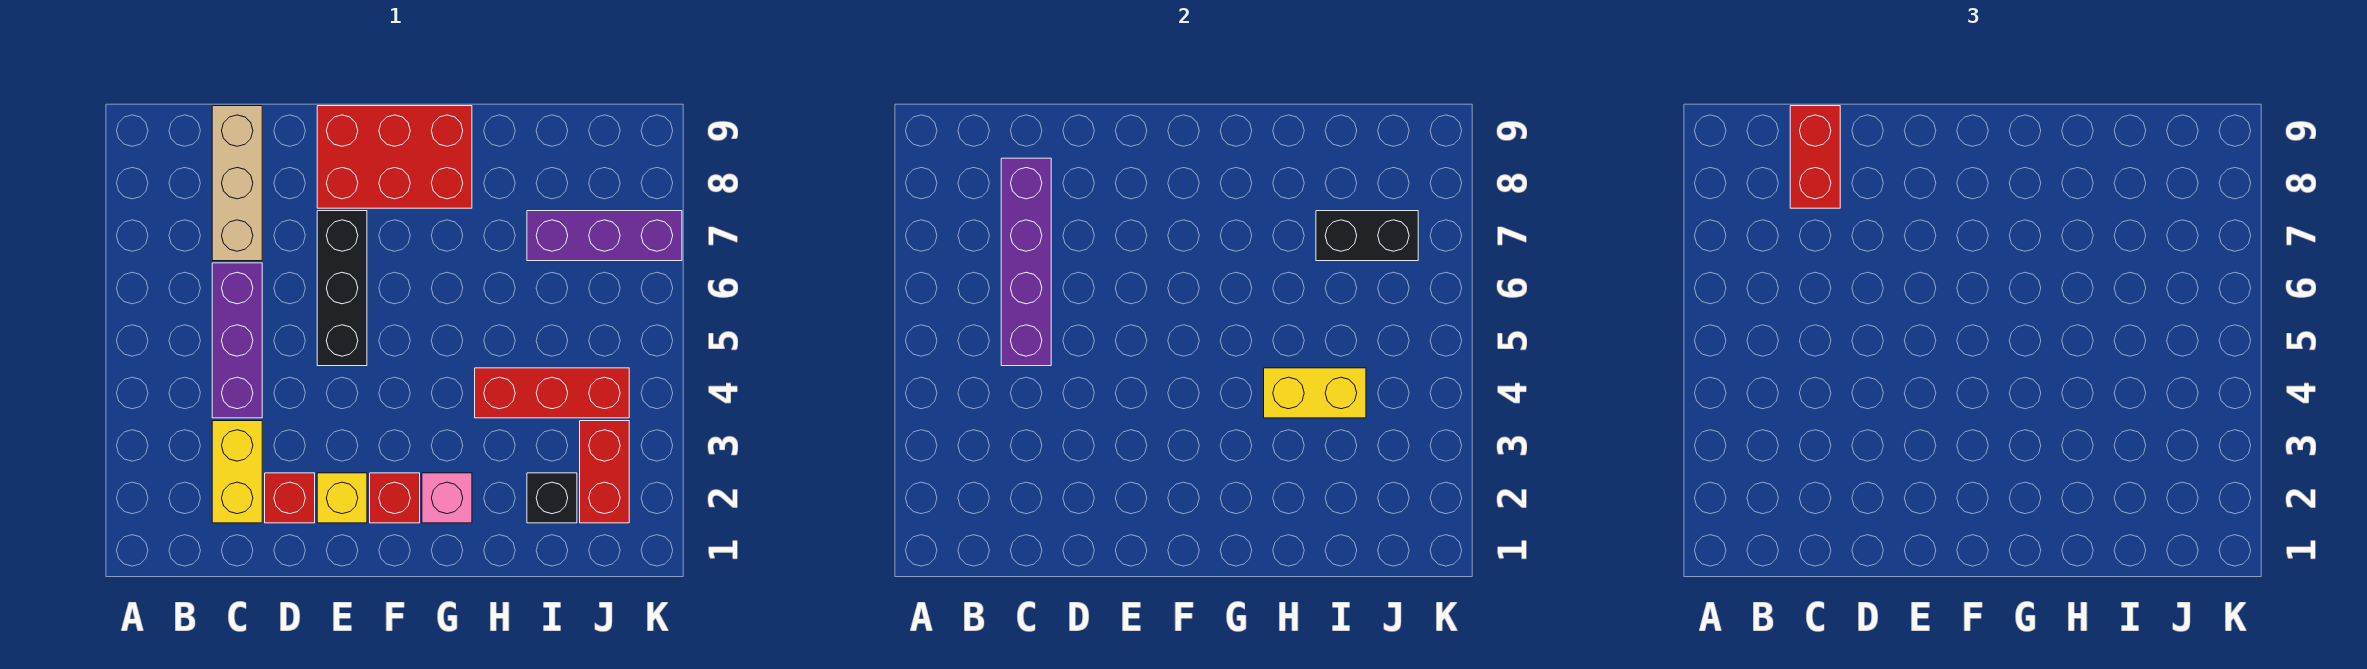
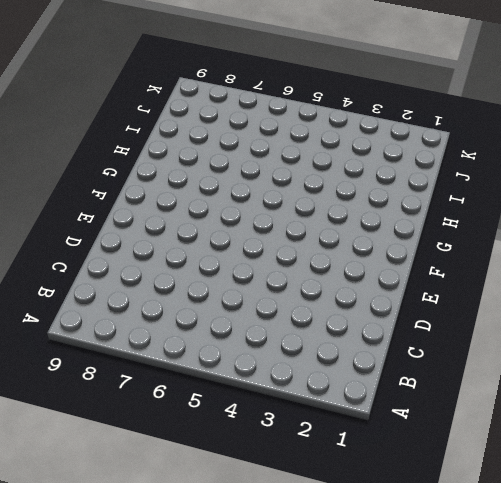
none -> yellow brick C2:C3 level 1
none -> purple brick C4:C6 level 1
none -> tan brick C7:C9 level 1

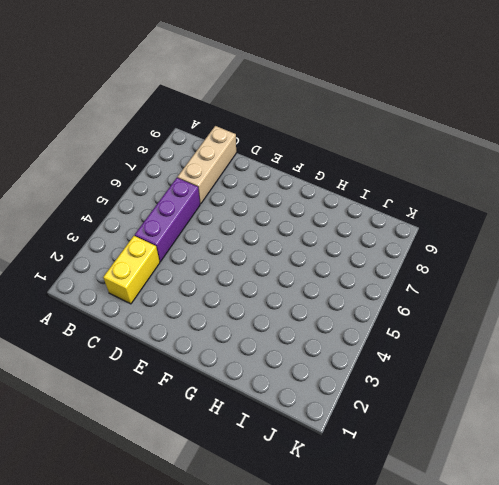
none -> red brick D2 level 1
none -> yellow brick E2 level 1
none -> black brick E5:E7 level 1

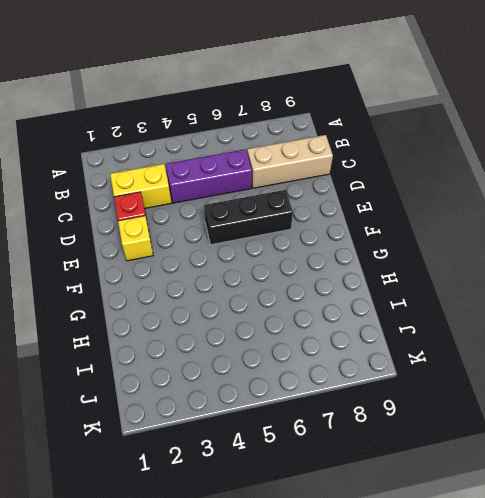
none -> red brick E8:G9 level 1
none -> red brick F2 level 1
none -> pink brick G2 level 1

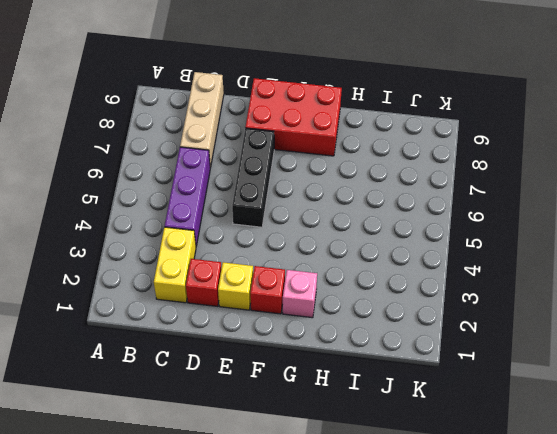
none -> red brick H4:J4 level 1
none -> black brick I2 level 1
none -> purple brick I7:K7 level 1

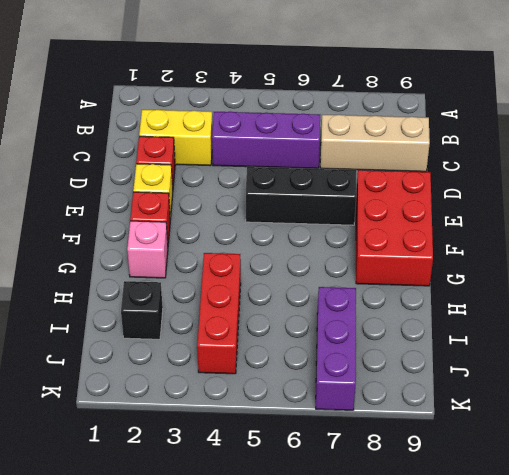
none -> red brick J2:J3 level 1
none -> purple brick C5:C8 level 2
none -> yellow brick H4:I4 level 2

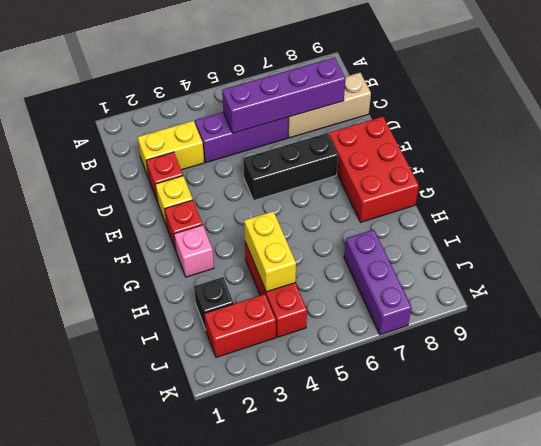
none -> black brick I7:J7 level 2
none -> red brick C8:C9 level 3

